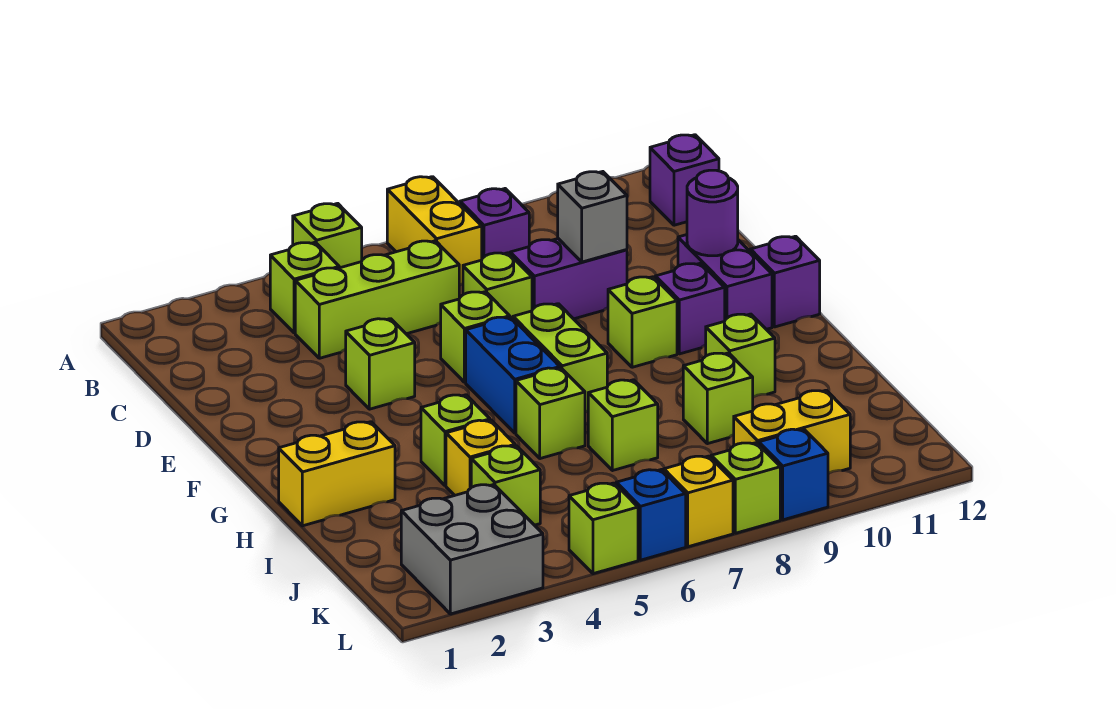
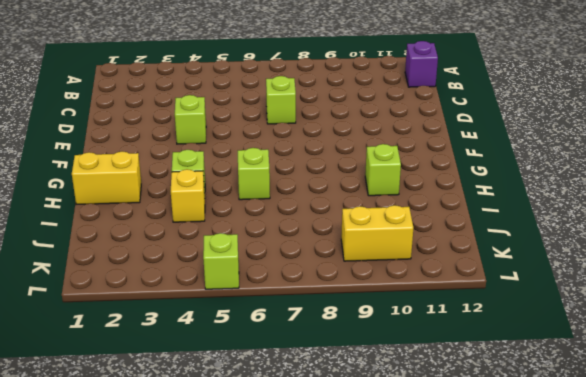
none -> lime brick A5 level 1
none -> yellow brick A7:B7 level 1
none -> lime brick B4 level 1
none -> purple brick B8 level 1

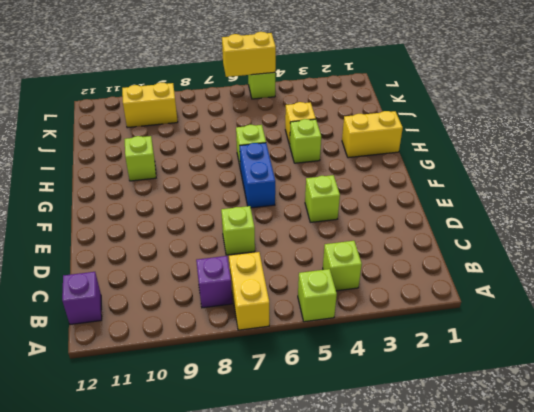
yellow brick L5:L6 level 2 -> none
none -> lime brick C4:C6 level 1
none -> purple brick D8:D9 level 1
none -> lime brick E6 level 1
none -> purple brick E11:F11 level 1

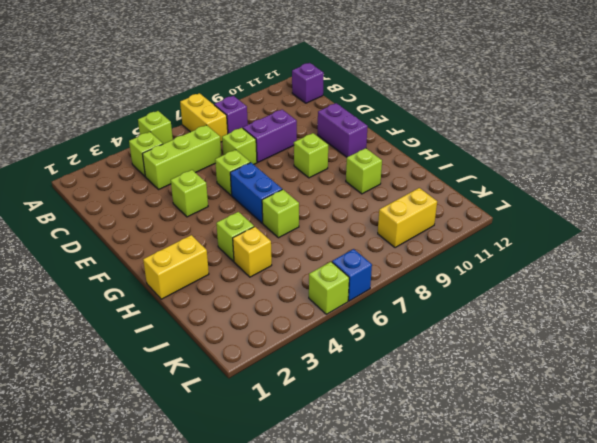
none -> lime brick F7:G7 level 1
none -> purple brick F10 level 1
none -> purple brick F12 level 1
none -> lime brick I7 level 1

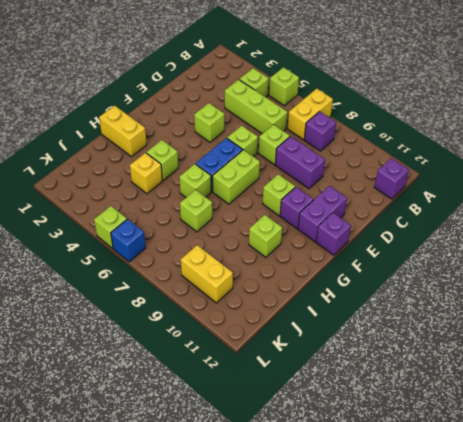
none -> lime brick I9 level 1
none -> lime brick J4 level 1
none -> grey brick K2:L3 level 1
none -> yellow brick L7 level 1

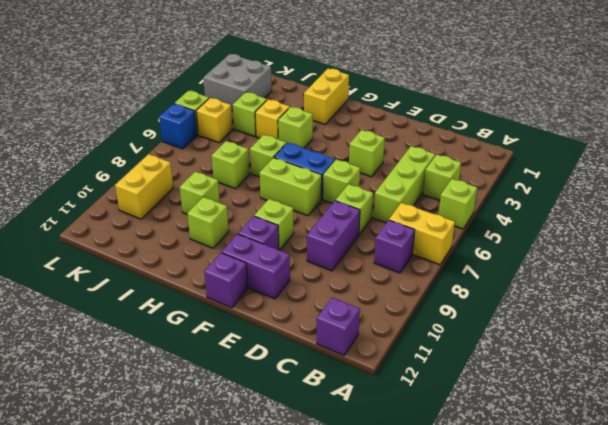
yellow brick K5 level 1 -> yellow brick L7 level 1
none -> lime brick L8 level 1
none -> blue brick L9 level 1
none -> grey brick D9 level 2
none -> purple round brick E11 level 2

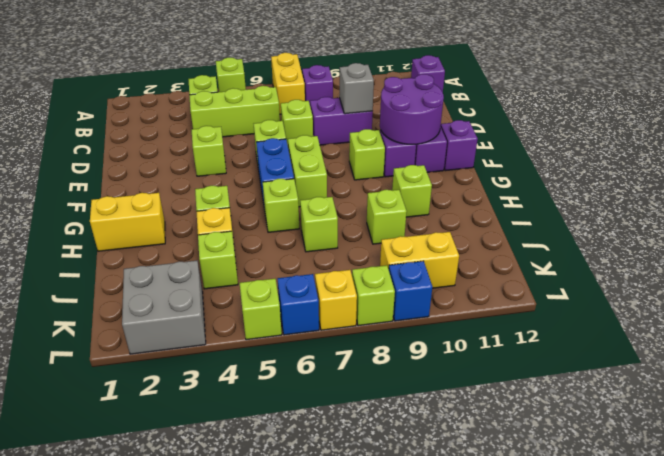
purple round brick E10:F11 level 2 -> purple round brick E11 level 2

